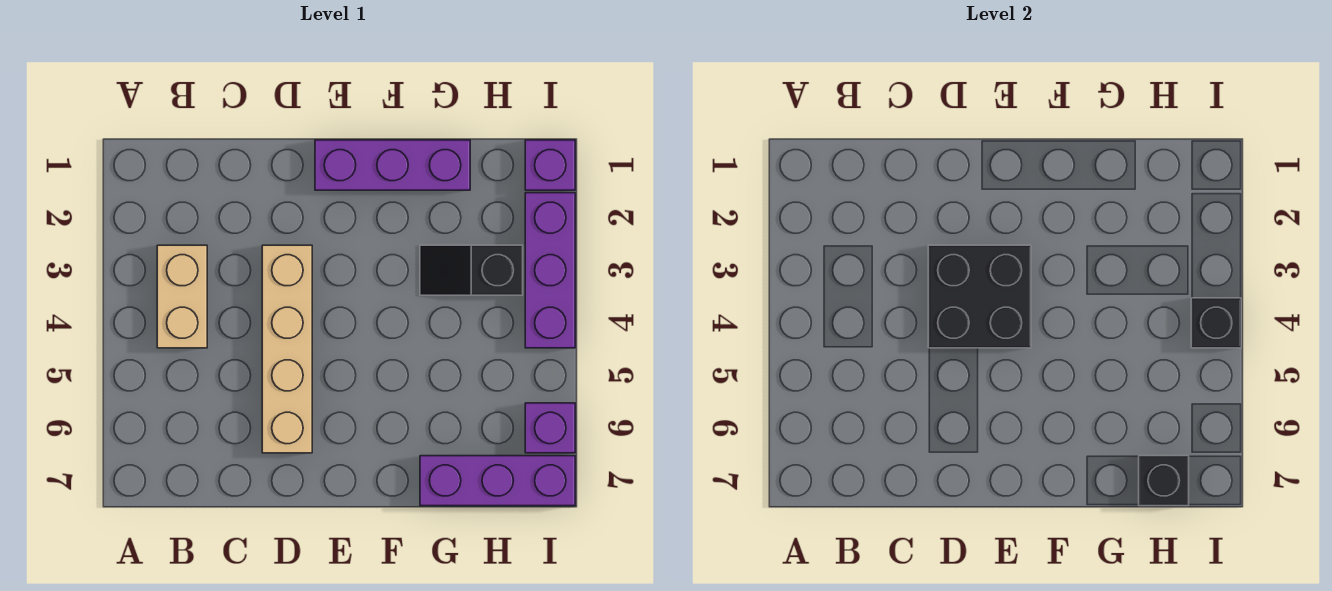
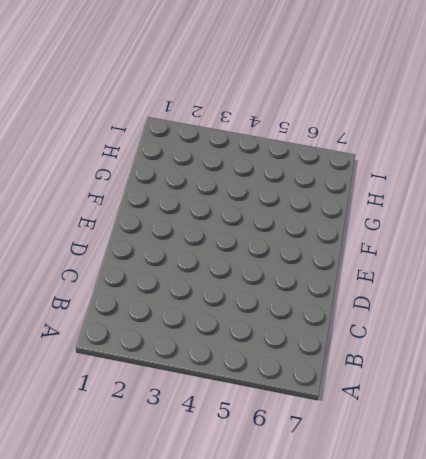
none -> tan brick B3:B4 level 1
none -> tan brick D3:D6 level 1

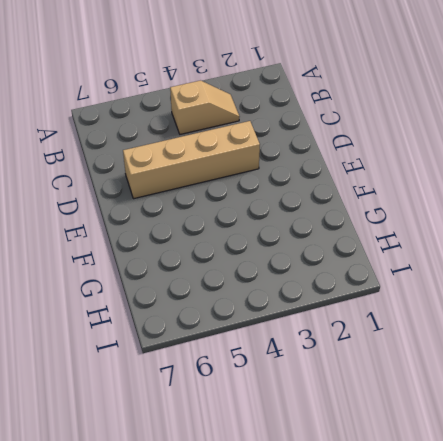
tan slope B3:B4 level 1 top 4 -> tan brick B3:B4 level 1
none -> purple brick E1:G1 level 1
none -> black slope G3:H3 level 1 top H

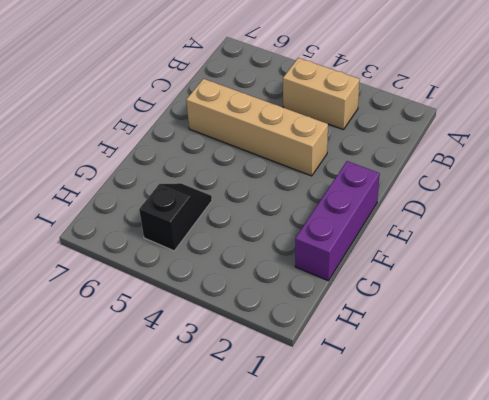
black slope G5:H5 level 1 top H -> black slope G3:H3 level 1 top H
none -> purple brick G7:I7 level 1
none -> purple brick I1 level 1

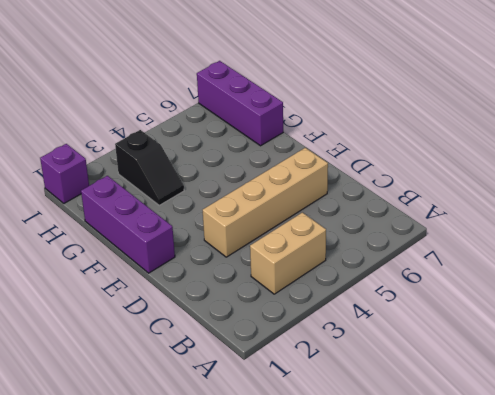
none -> purple brick I2:I4 level 1
none -> purple brick I6 level 1

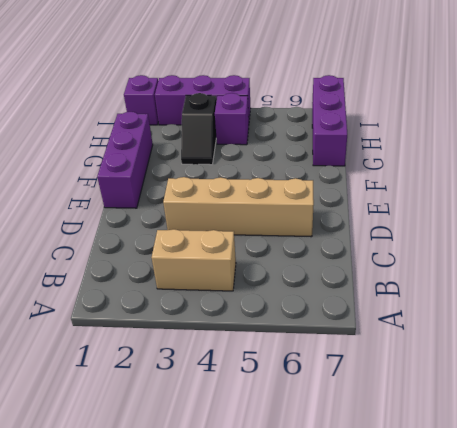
purple brick H4 level 1 -> purple brick I6 level 1
none -> black brick D3:E4 level 2
none -> black brick H7 level 2

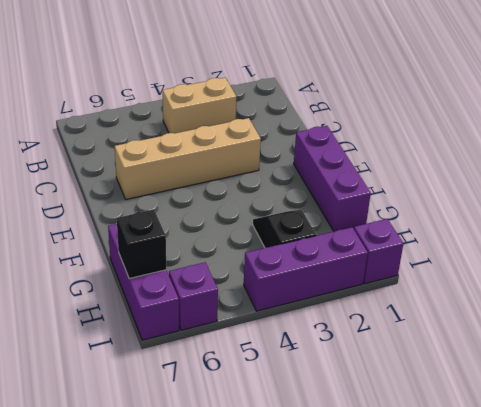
none -> black brick D3:E4 level 2
none -> black brick I4 level 2

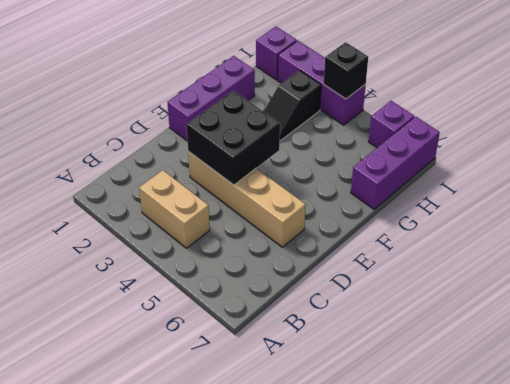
none -> black brick H7 level 2

